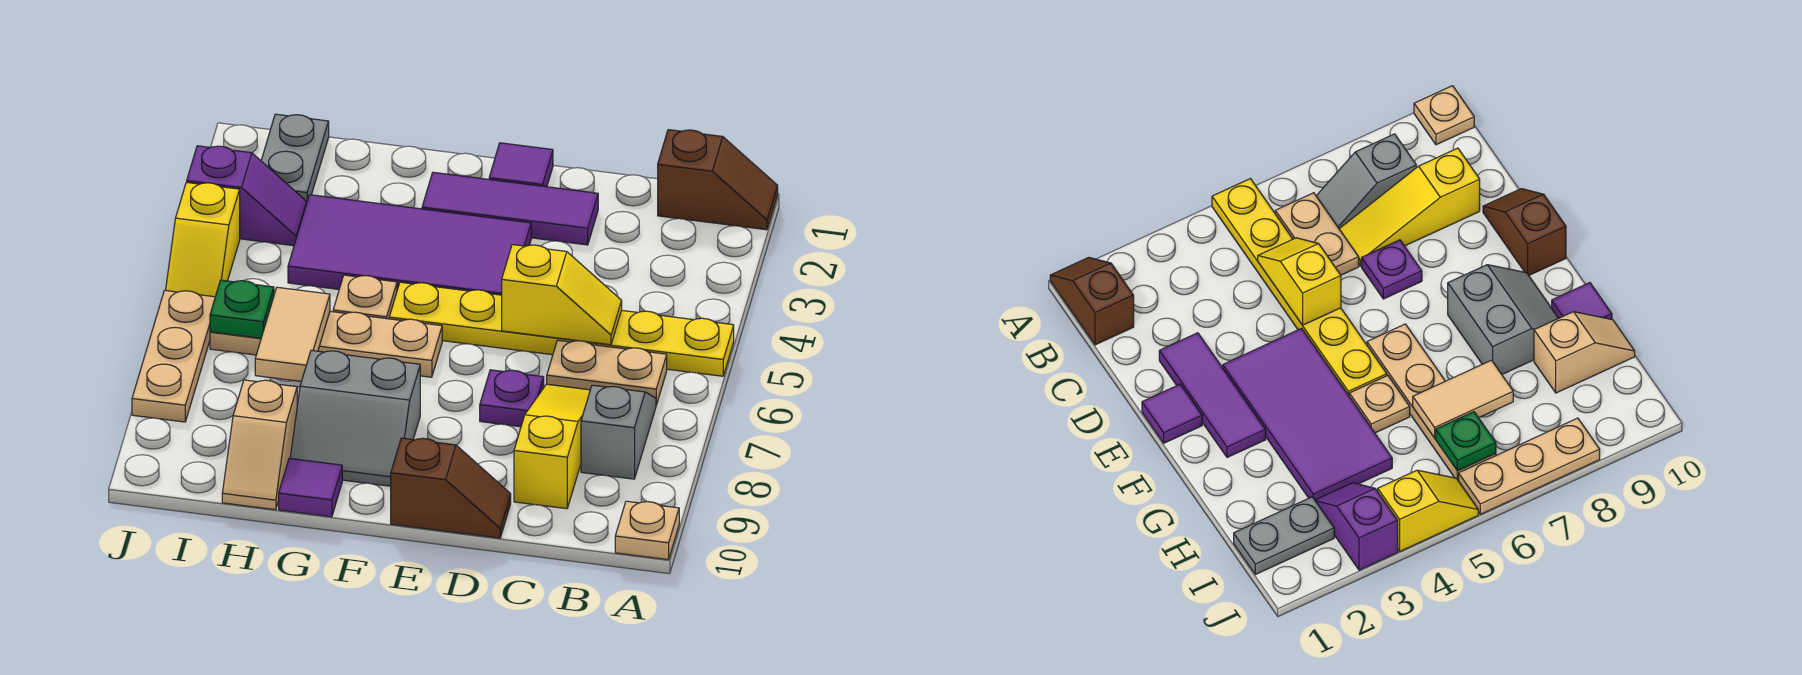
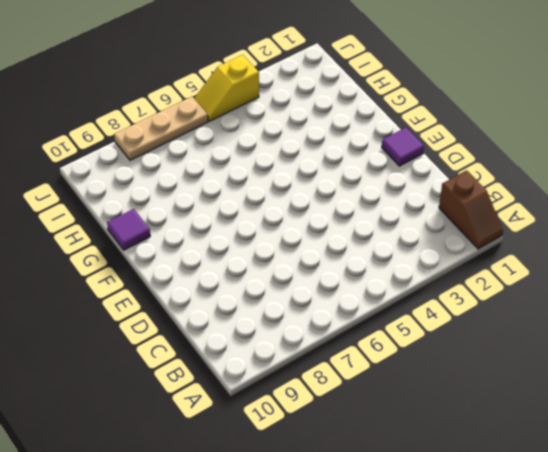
none -> yellow plate A5:F5 level 1
none -> tan plate A10 level 1
none -> tan plate B6:C6 level 1

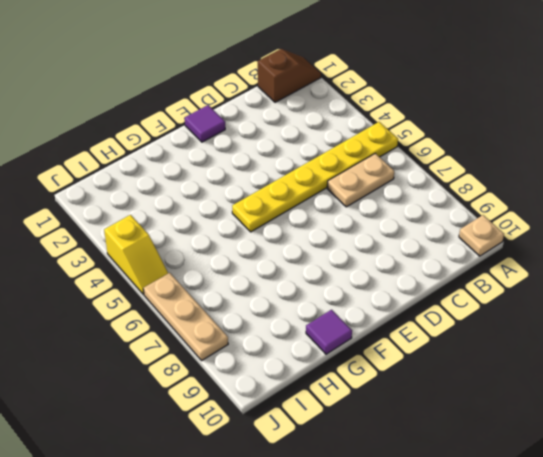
none -> grey slope B7:B8 level 1 top 8
none -> yellow slope C7:C9 level 1 top 9
none -> purple tile D2:F2 level 1

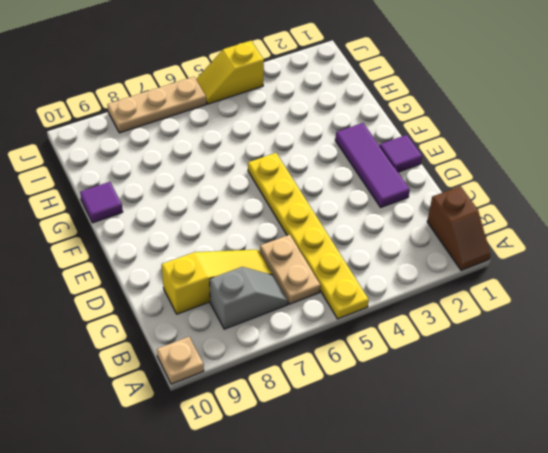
none -> purple plate D7 level 1
none -> brown slope D10:E10 level 1 top E
none -> purple tile E3:H4 level 1

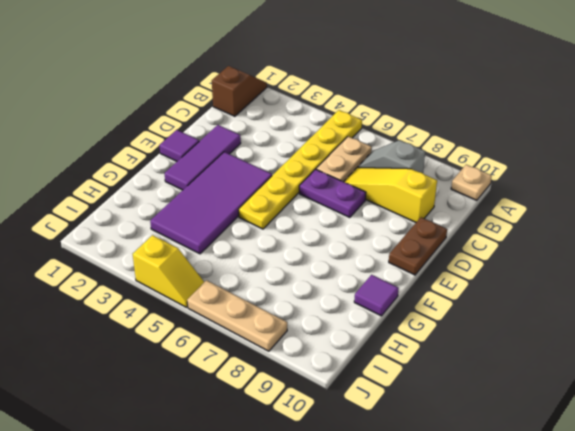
purple plate D6:D7 level 1 -> purple plate D7 level 1
brown plate D10:E10 level 1 -> brown slope D10:E10 level 1 top E
none -> tan plate F6:I6 level 1
none -> grey slope F8:G9 level 1 top 8
none -> tan plate G5 level 1

